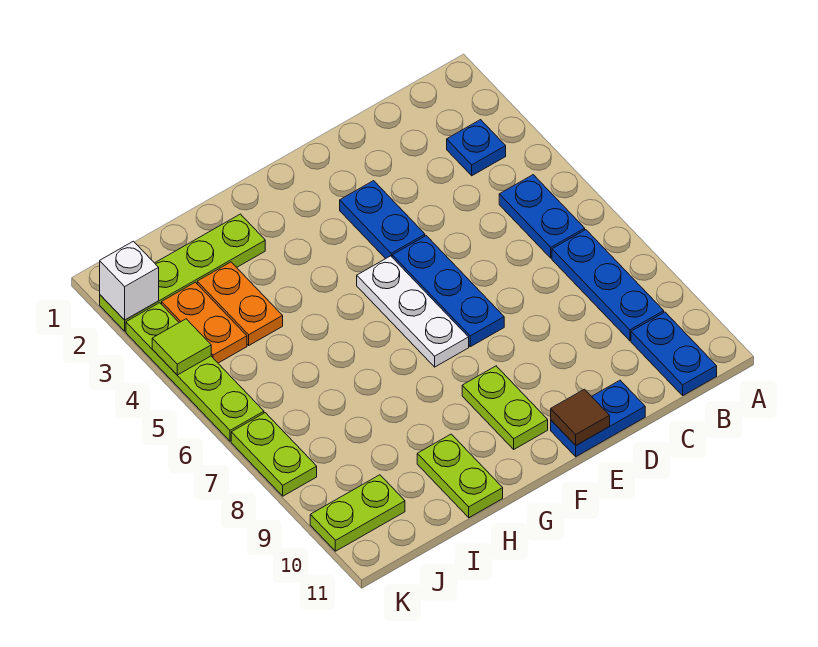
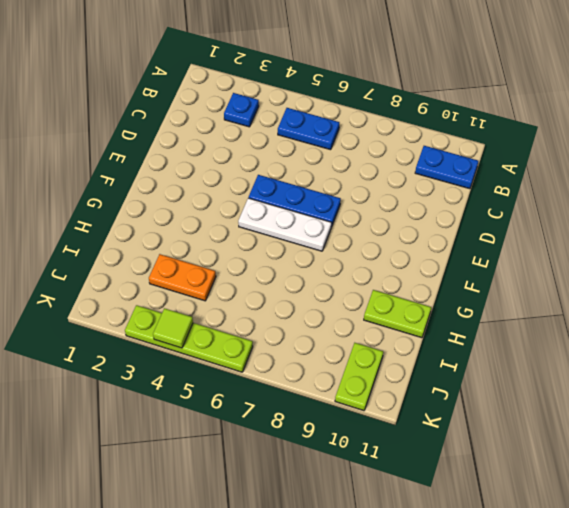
none -> blue plate B7:B9 level 1
none -> blue plate D11:E11 level 1
none -> blue plate E3:E4 level 1

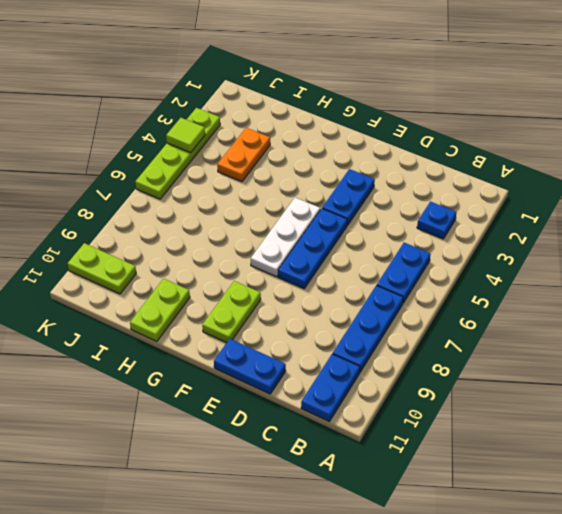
none -> lime plate H2:K2 level 1
none -> orange plate J3:J4 level 1
none -> lime plate K7:K8 level 1

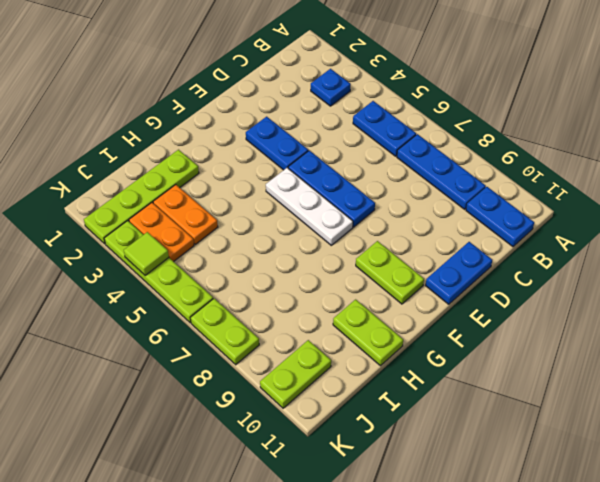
none -> brown tile E11 level 2
none -> white brick K2 level 2

